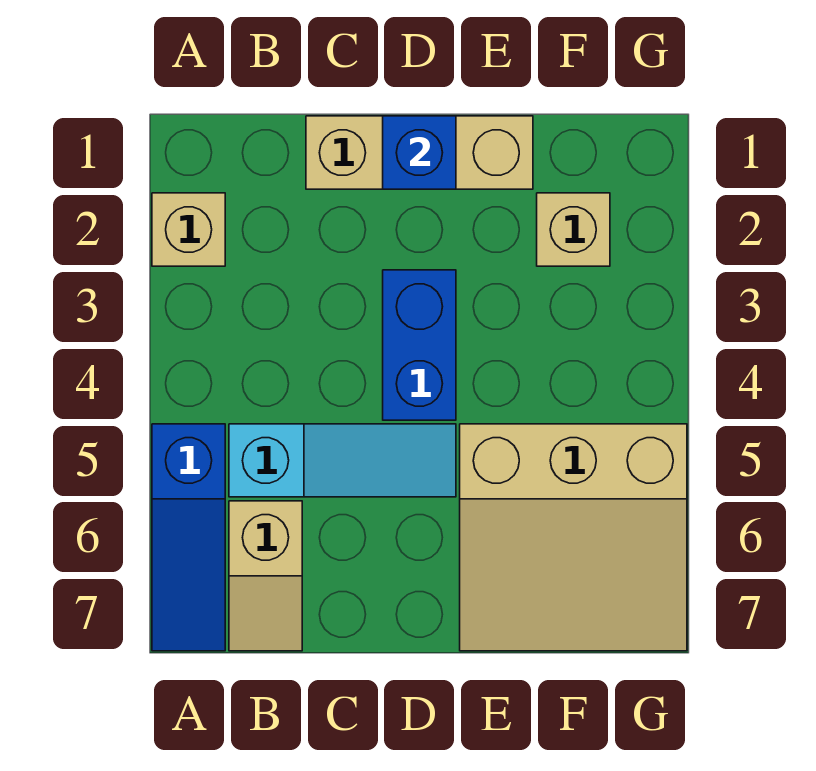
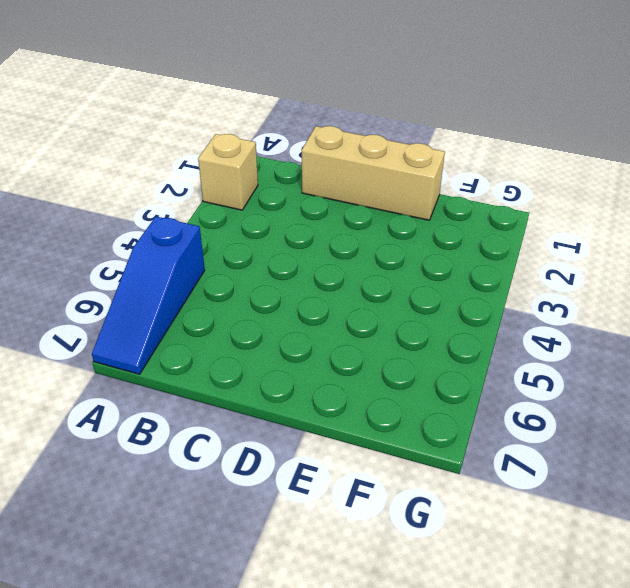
none -> cyan slope B5:D5 level 1 top B
none -> tan slope B6:B7 level 1 top 6

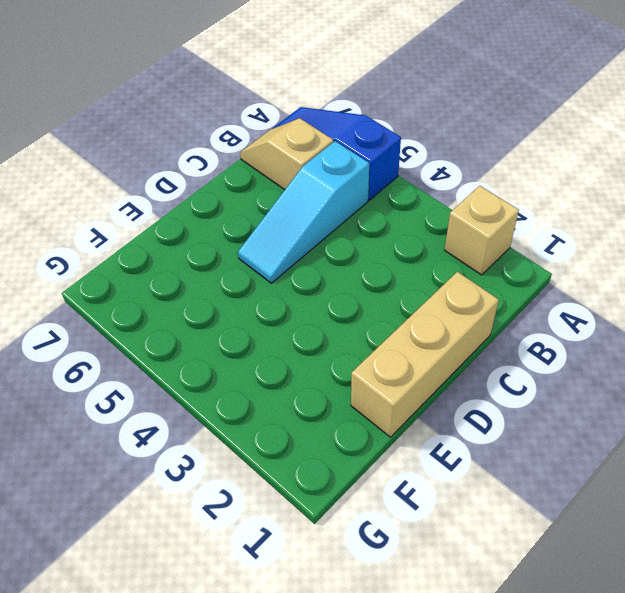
none -> blue brick D3:D4 level 1
none -> tan slope E5:G7 level 1 top 5

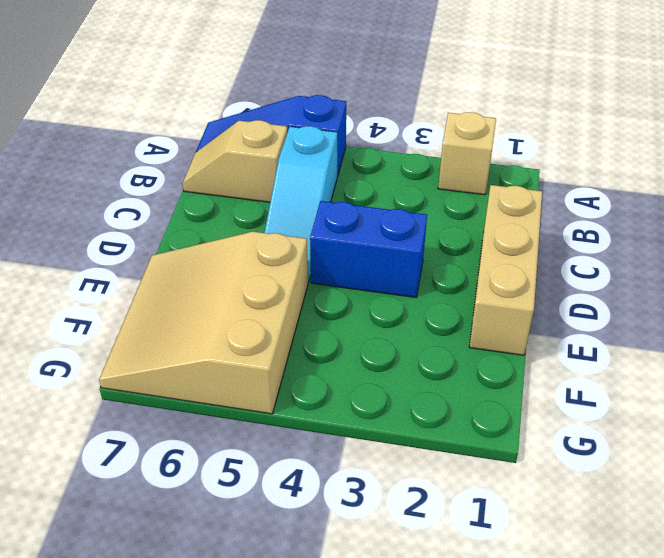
none -> tan brick F2 level 1
none -> blue brick D1 level 2

